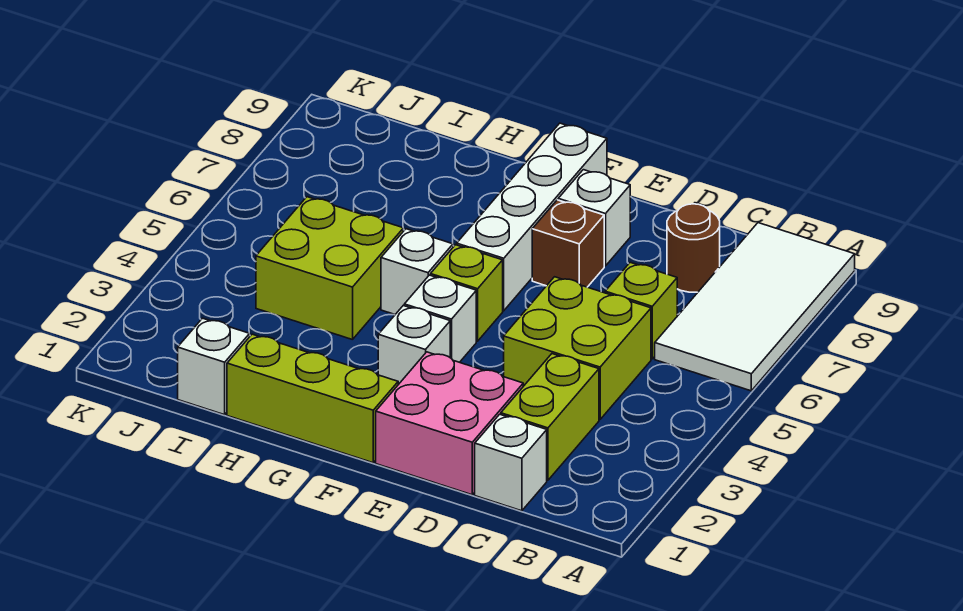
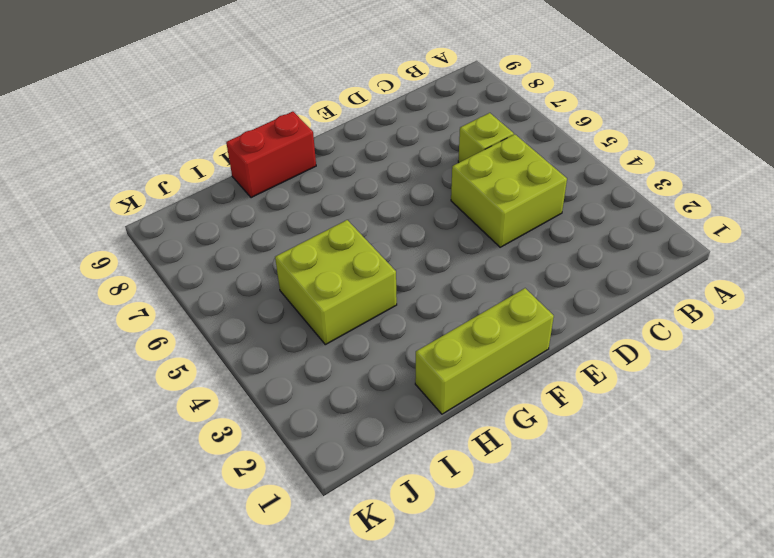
red brick G9:H9 level 1 -> none
none -> white tile A6:B9 level 1
none -> white brick C1 level 1
none -> lime brick C2:C3 level 1

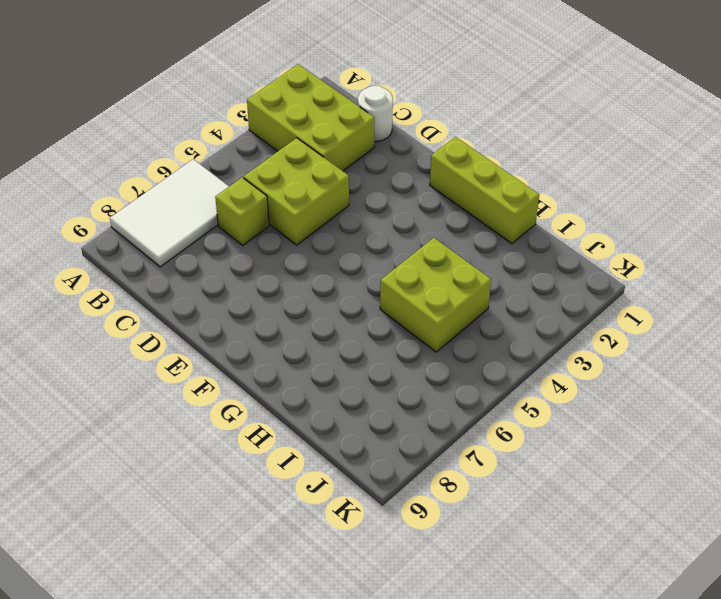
lime brick A2:C3 level 1 -> lime brick C2:C3 level 1
white tile A6:B8 level 1 -> white tile A6:B9 level 1
white round brick C1 level 1 -> white brick C1 level 1
none -> brown round brick C8 level 1
none -> pink brick D1:E2 level 1
none -> brown brick E7 level 1

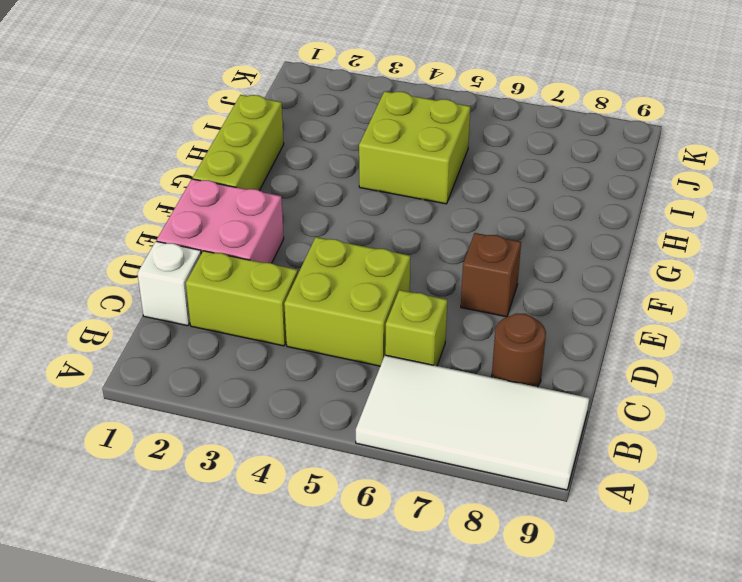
none -> white brick E8 level 1
none -> white brick F3 level 1
none -> white brick F4 level 1

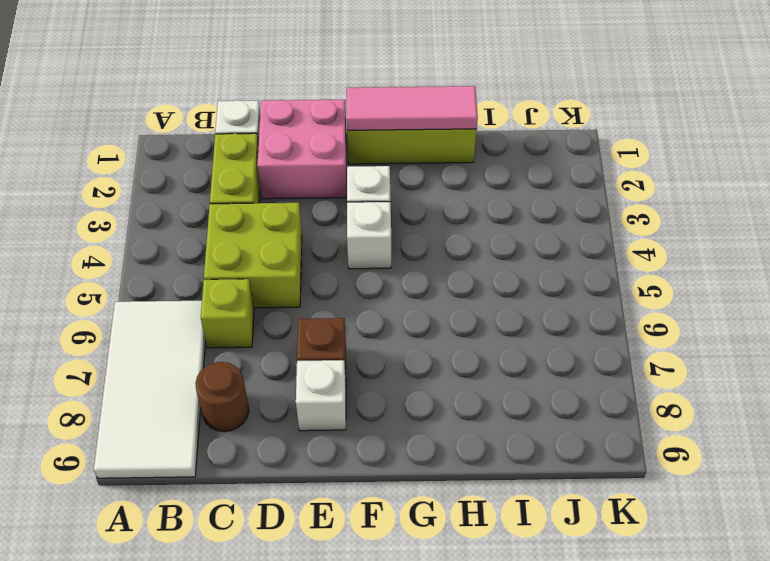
pink tile F1:H1 level 2 -> none
none -> lime brick F5 level 1
none -> white brick F6:F9 level 1
none -> white brick G5 level 1

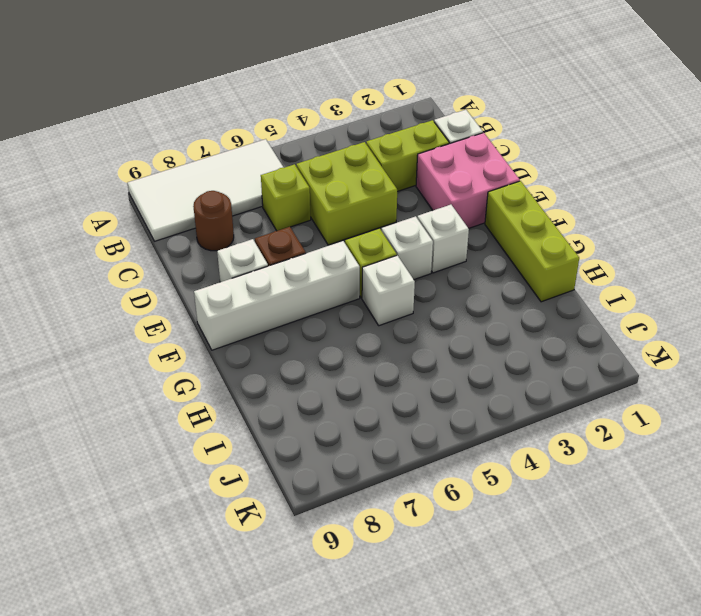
none -> lime brick H4:I5 level 1
none -> white brick I1 level 1

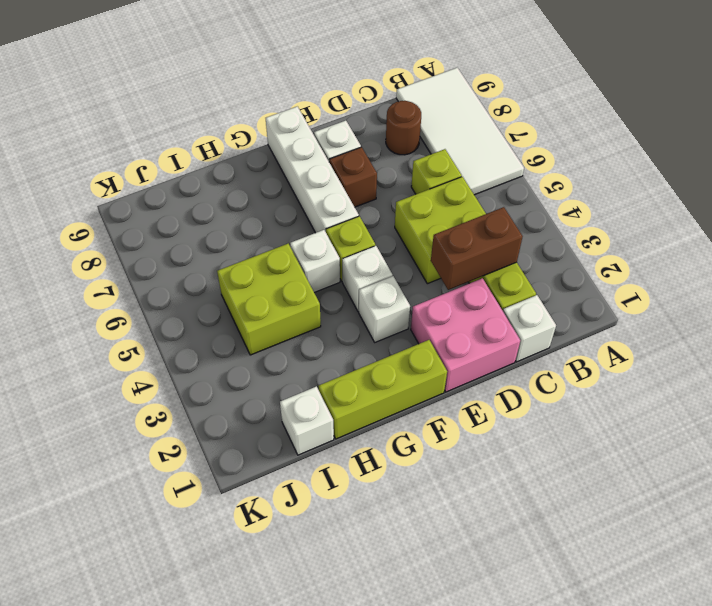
brown brick C3:D3 level 2 -> none

